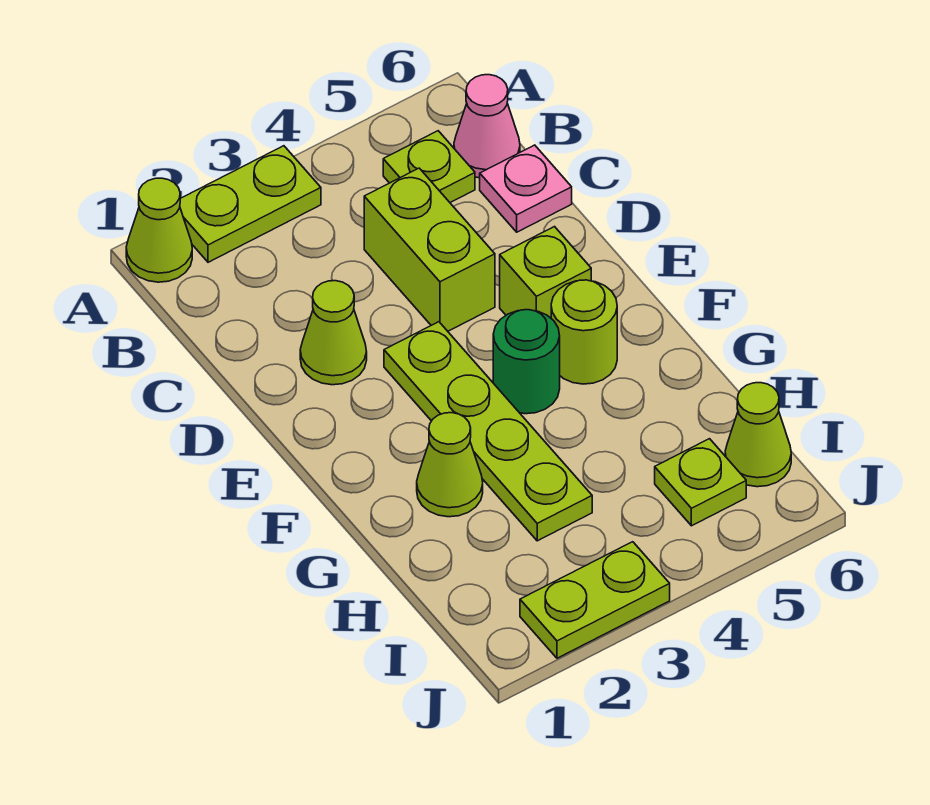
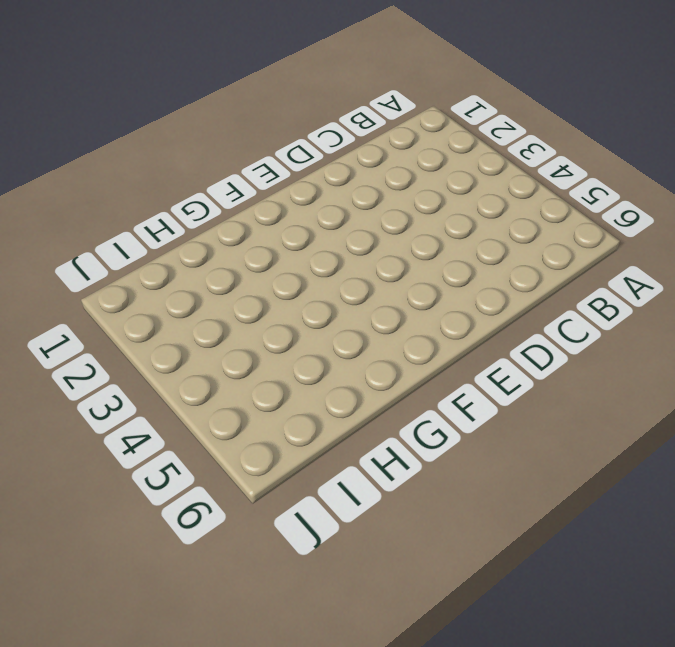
none -> lime cone A1 level 1
none -> lime plate A2:A3 level 1
none -> lime plate B5 level 1

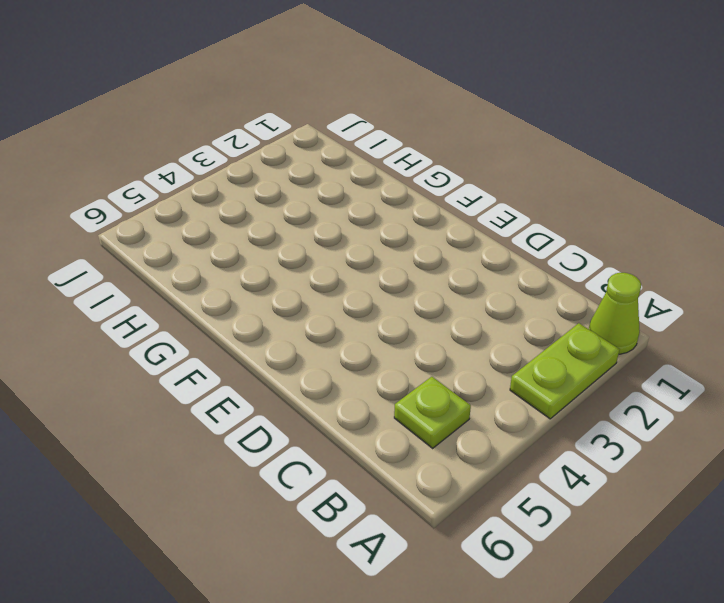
none -> pink cone B6 level 1
none -> lime brick C4:D4 level 1
none -> pink plate C6 level 1

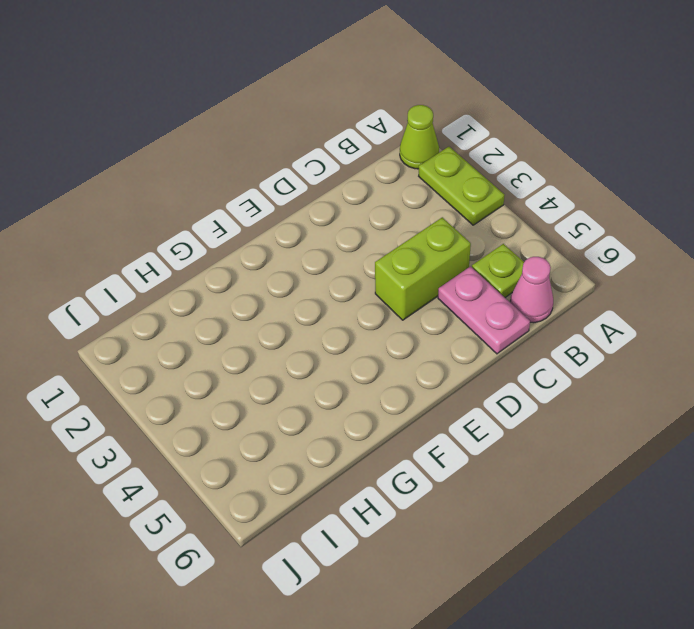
pink plate C5:C6 level 1 -> pink plate C6 level 1
none -> lime cone D2 level 1
none -> lime plate E3:H3 level 1
none -> lime brick E5 level 1

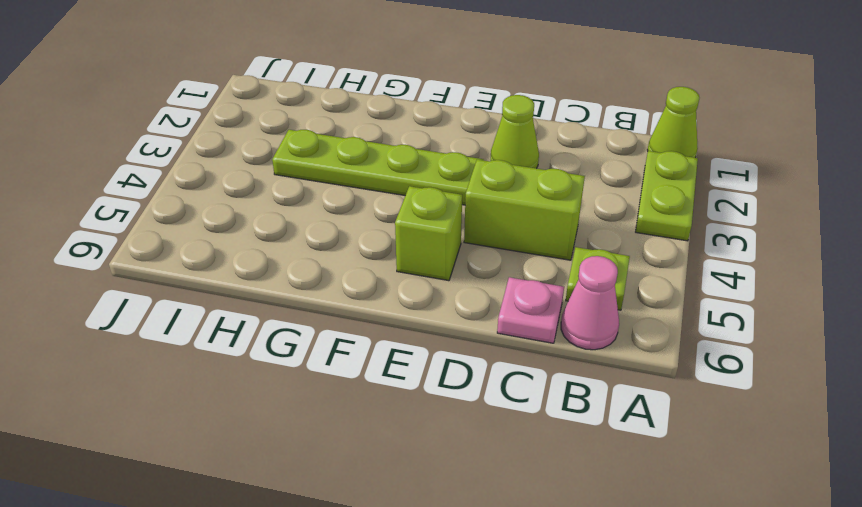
none -> green round brick F4 level 1
none -> lime round brick F5 level 1
none -> lime cone G2 level 1

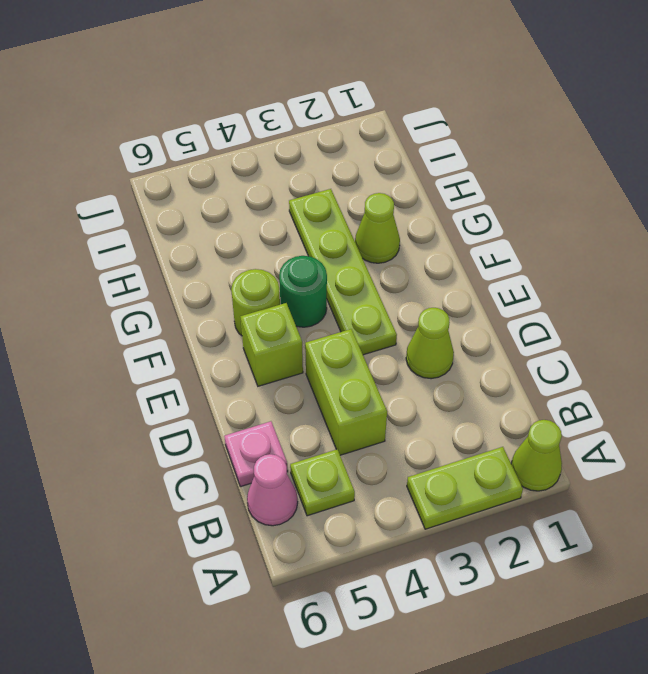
none -> lime plate I5 level 1
none -> lime cone I6 level 1
none -> lime plate J2:J3 level 1

